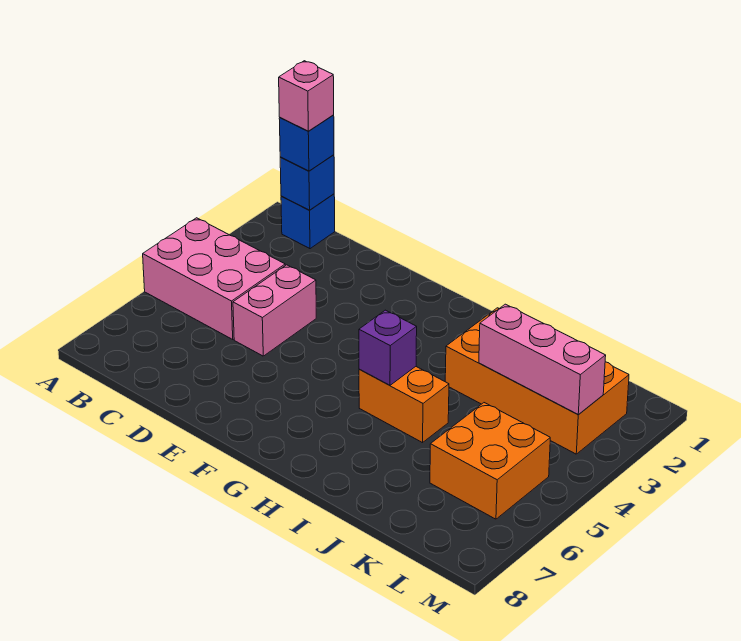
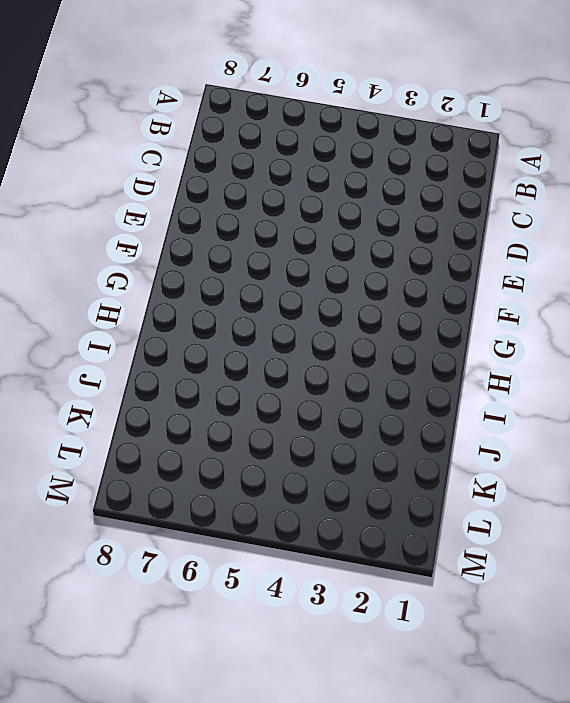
none -> pink brick A4:C5 level 1
none -> blue brick B1 level 1

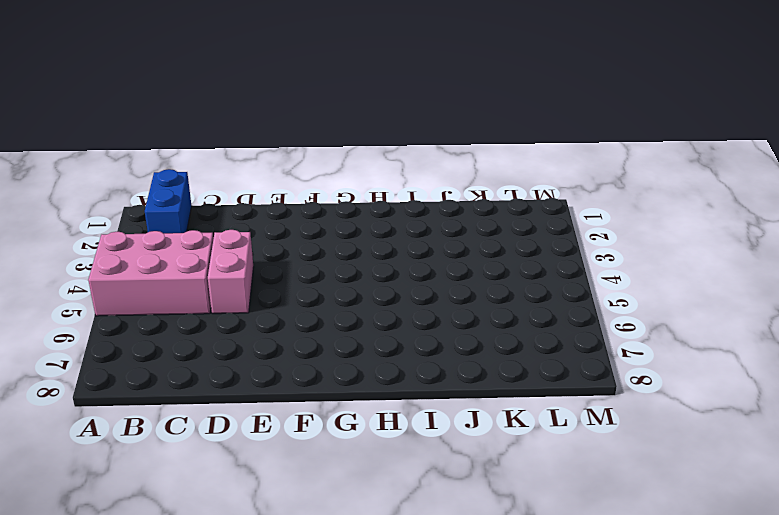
blue brick B1:B2 level 1 -> blue brick B1 level 1
none -> orange brick H5:I5 level 1
none -> orange brick I2:L3 level 1

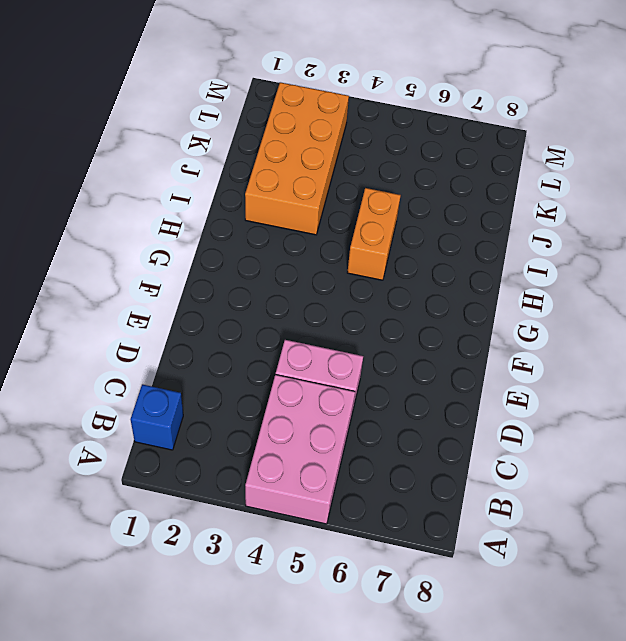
none -> orange brick K5:L6 level 1
none -> blue brick B1 level 2

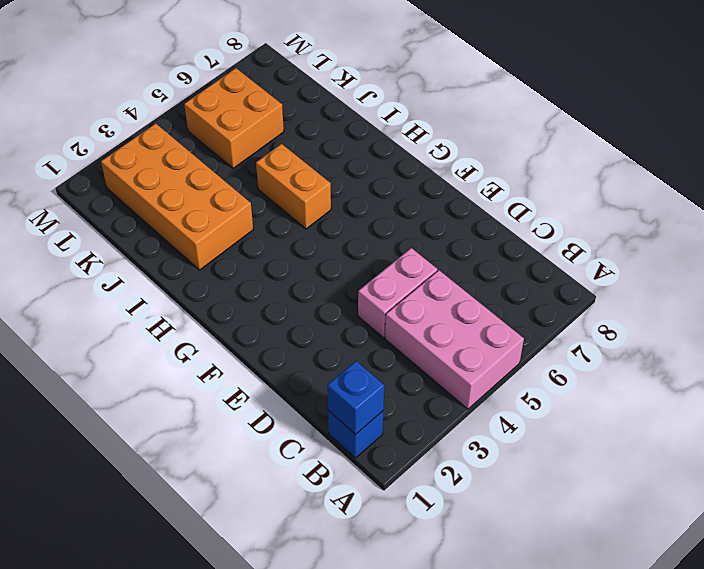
none -> purple brick H5 level 2
none -> pink brick J3:L3 level 2

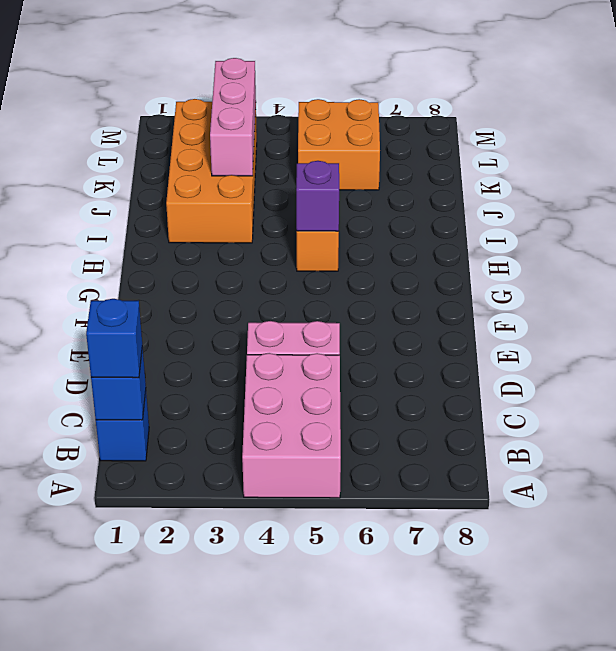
none -> pink brick B1 level 4

